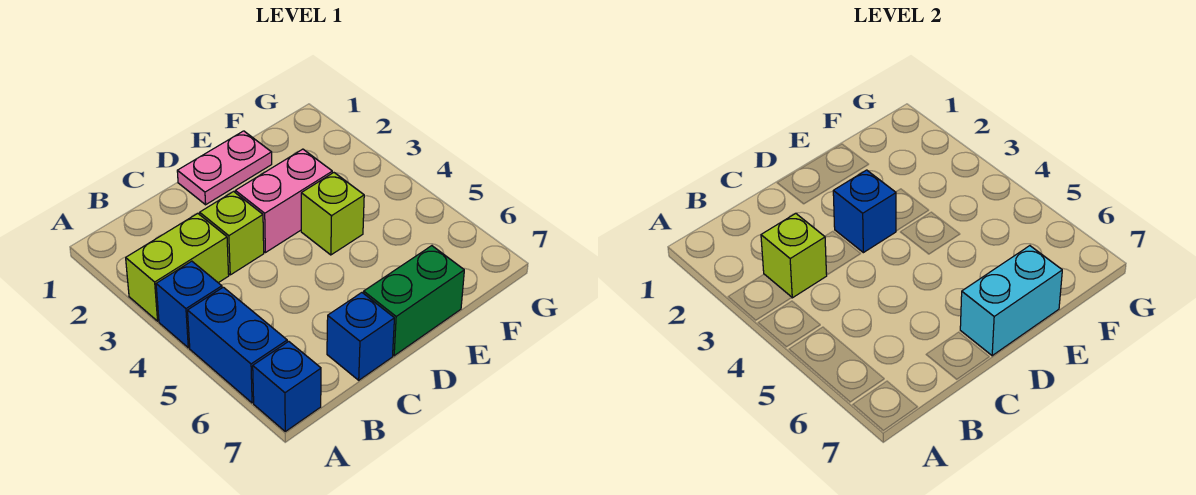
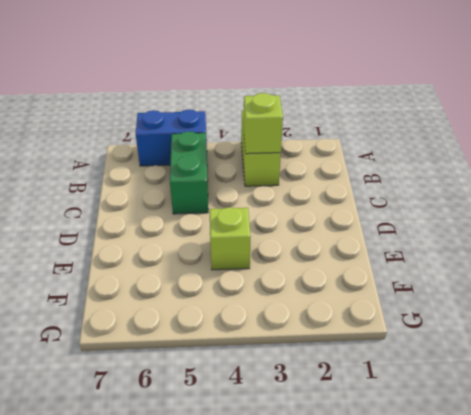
green brick B5:C5 level 1 -> green brick D7:E7 level 1
none -> blue brick A4 level 1
none -> blue brick A7 level 1
none -> lime brick C3 level 1

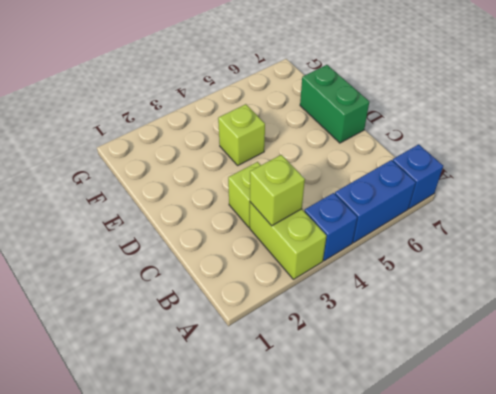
none -> blue brick C7 level 1
none -> pink plate D1:E1 level 1
none -> pink brick D3:E3 level 1

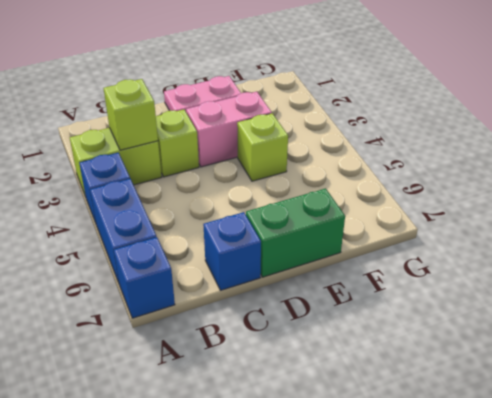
none -> blue brick D3 level 2
none -> cyan brick D7:E7 level 2

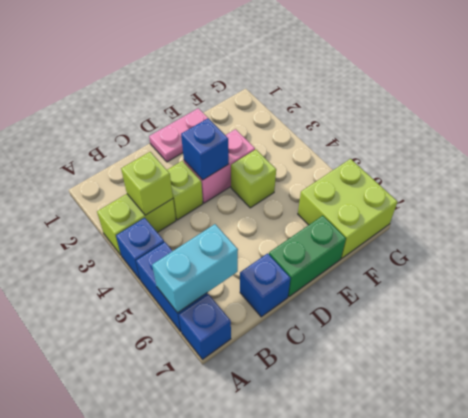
cyan brick A6:B6 level 2 -> cyan brick D7:E7 level 2
lime brick F6:G7 level 1 -> none

